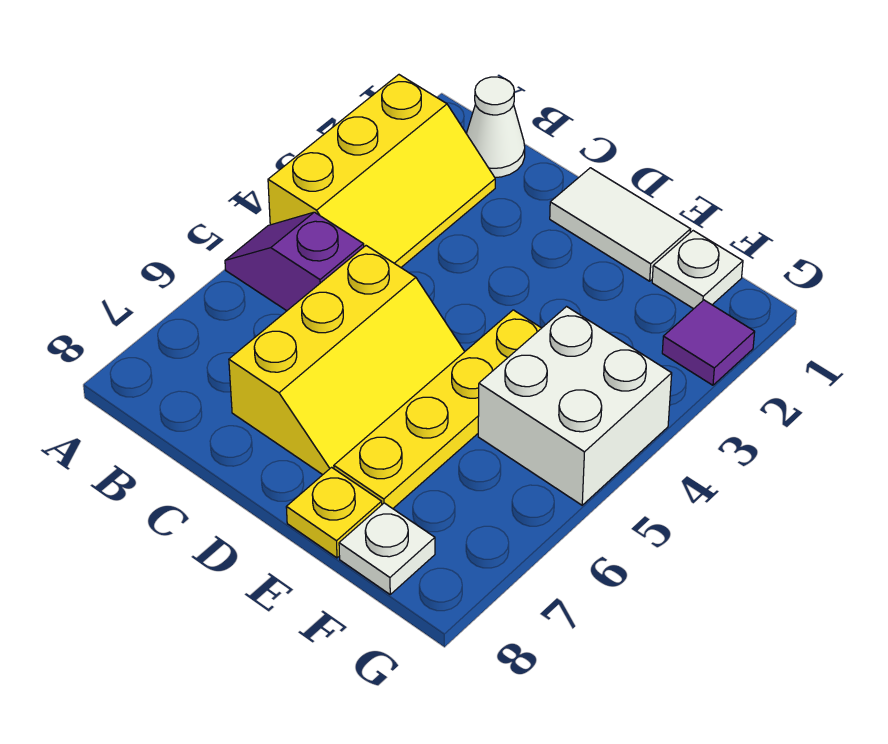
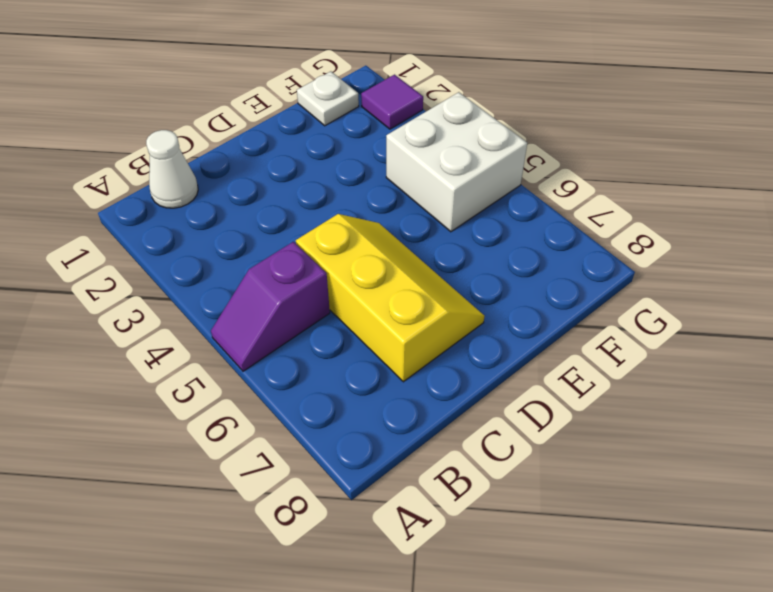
none -> yellow slope A2:B4 level 1 top A
none -> white tile D1:E1 level 1

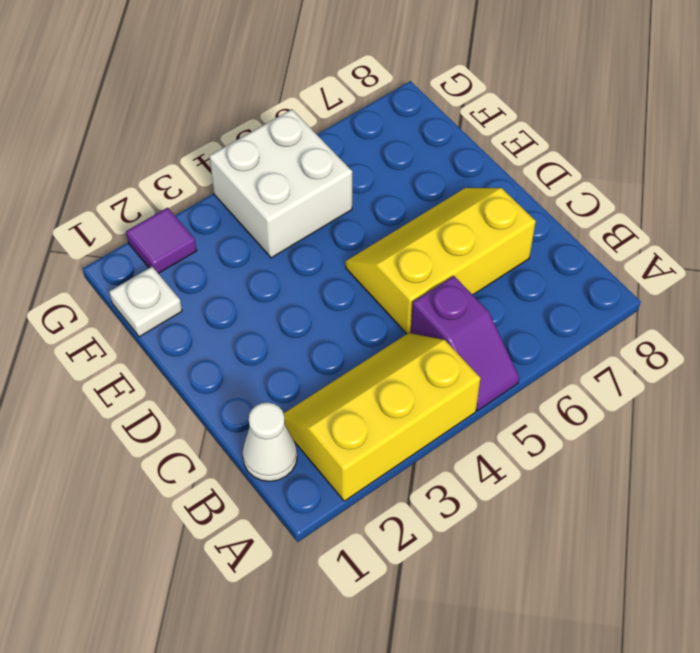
none -> white tile D1:E1 level 1
none -> yellow plate E4:E7 level 1

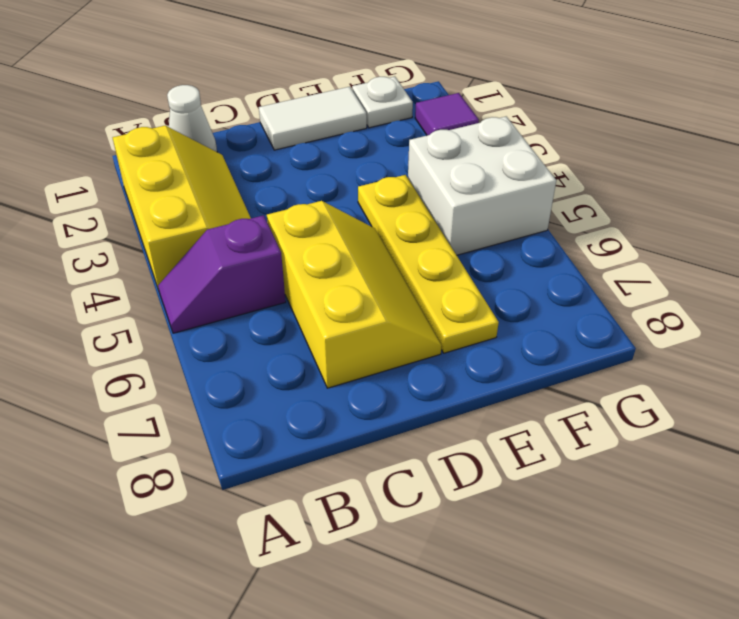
none -> yellow plate E8 level 1
none -> white plate F8 level 1

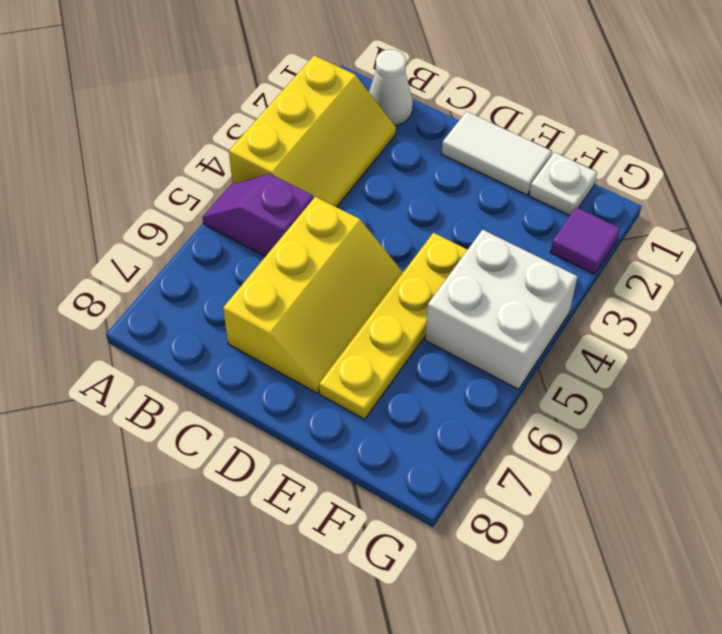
none -> yellow plate E8 level 1
none -> white plate F8 level 1

